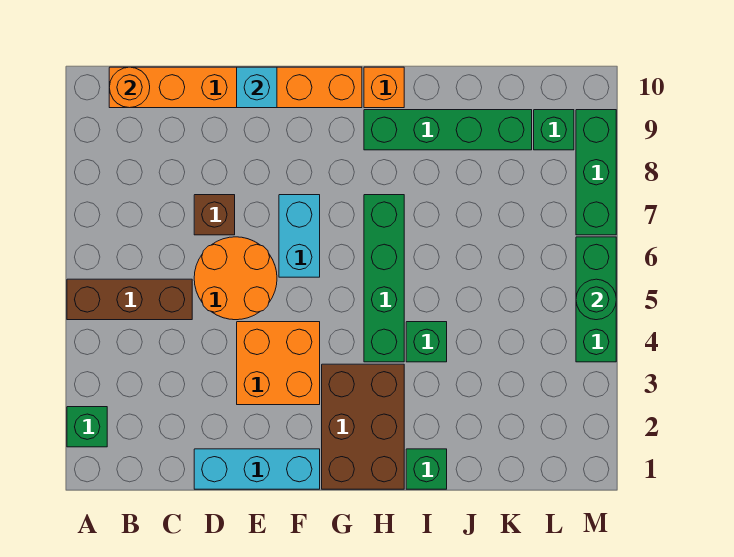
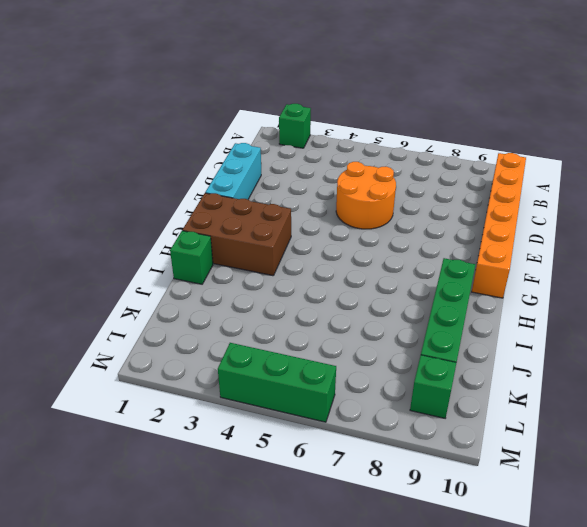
none -> brown brick A5:C5 level 1
none -> brown brick D7 level 1
none -> orange brick E3:F4 level 1

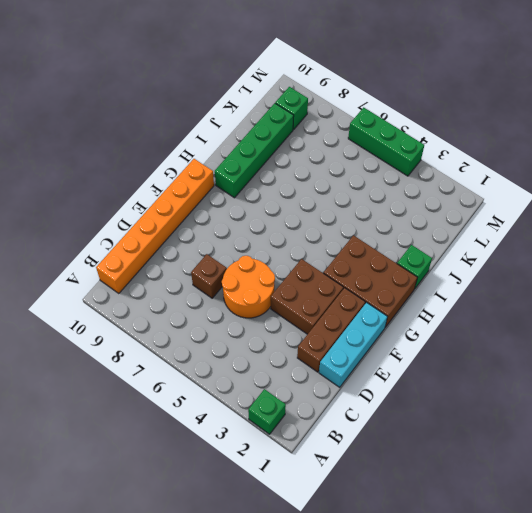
brown brick D2:F2 level 1 -> brown brick A5:C5 level 1
brown brick E3:F4 level 1 -> orange brick E3:F4 level 1
none -> cyan brick F6:F7 level 1
none -> green brick H4:H7 level 1
none -> orange brick H10 level 1

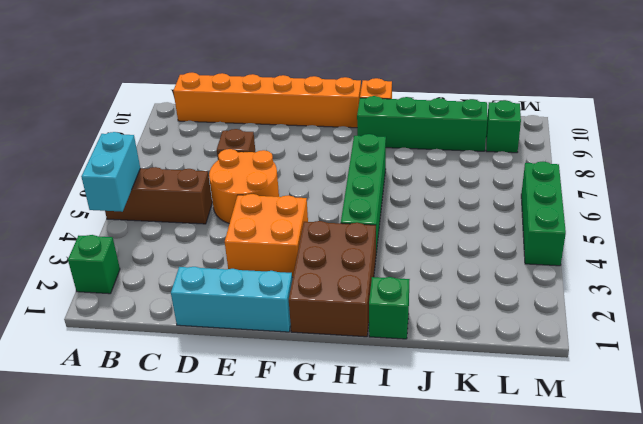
cyan brick A4:A5 level 2 -> cyan brick F6:F7 level 1
none -> green brick I4 level 1
none -> green brick M7:M9 level 1
none -> orange round brick B10 level 2

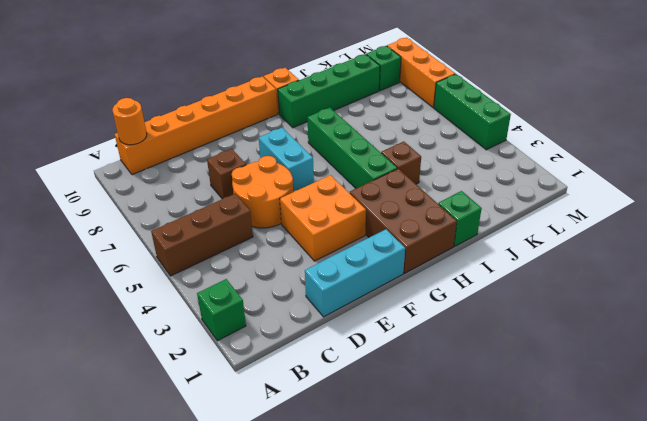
brown brick I4 level 1 -> green brick I4 level 1
orange brick M7:M9 level 1 -> green brick M7:M9 level 1
none -> cyan brick E10 level 2
none -> green round brick M5 level 2

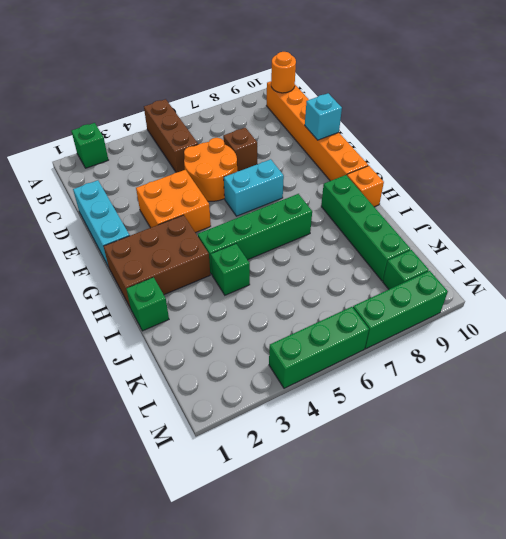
none -> green round brick M5 level 2

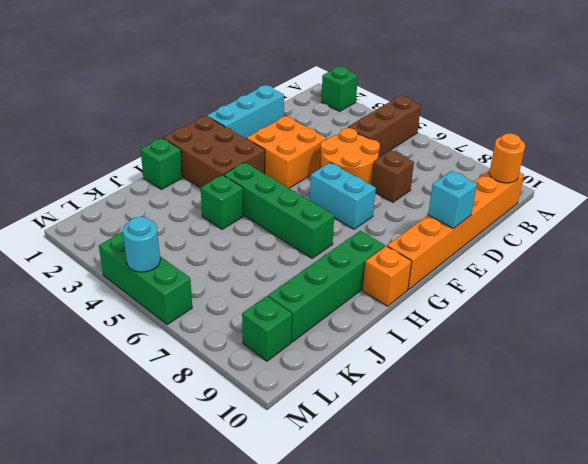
cyan round brick M5 level 2 -> green round brick M5 level 2
none -> green brick M7:M9 level 1

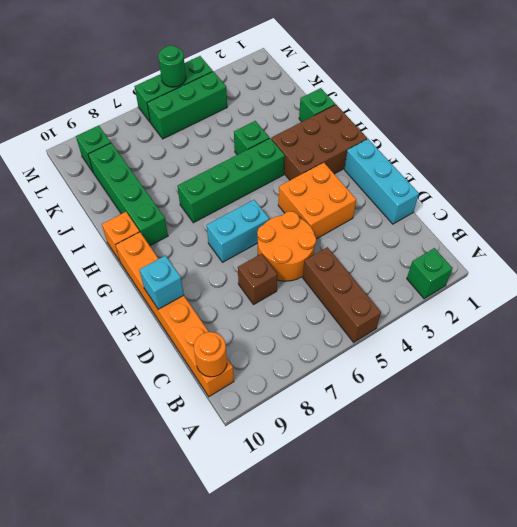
green brick L4:L6 level 1 -> green brick M7:M9 level 1

